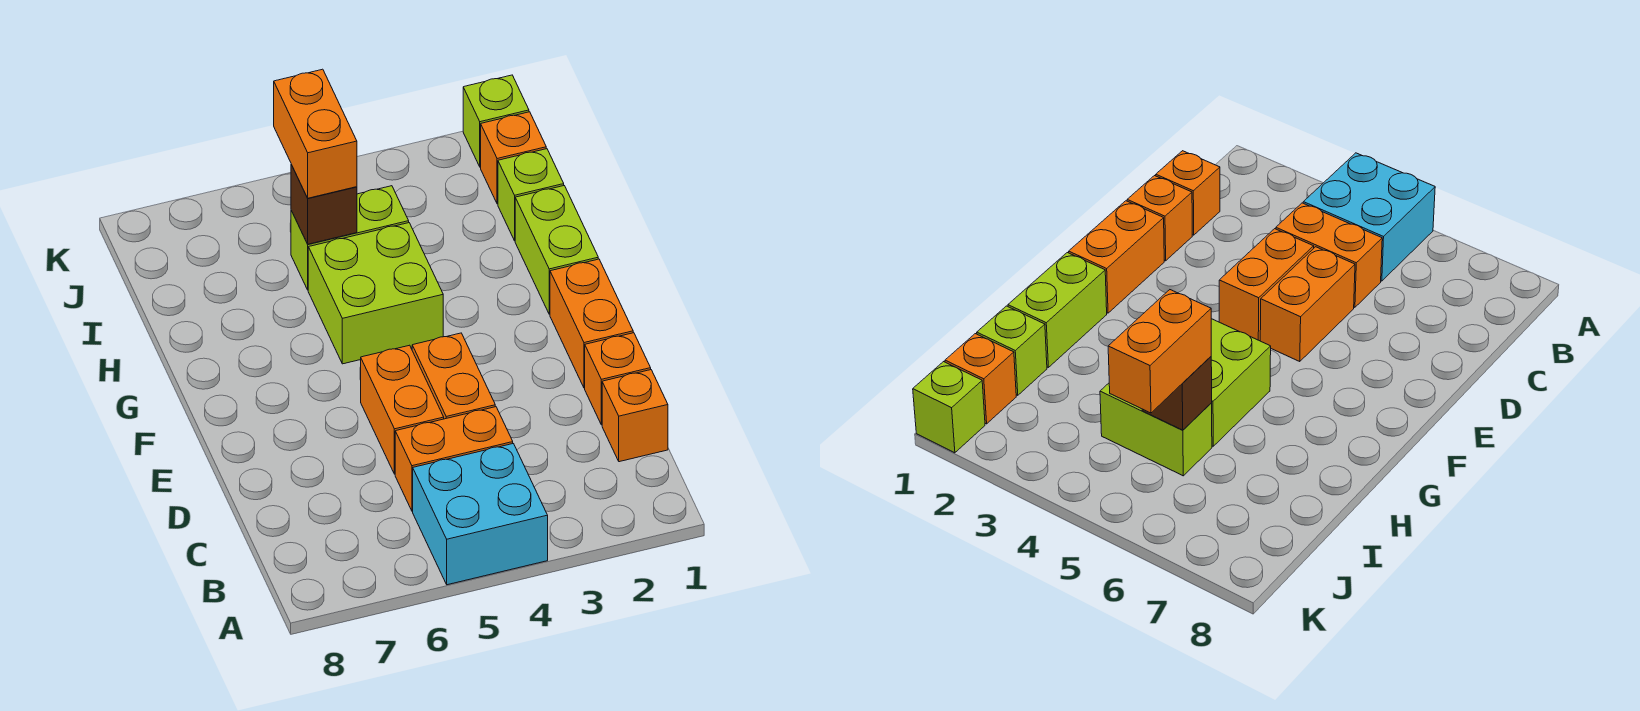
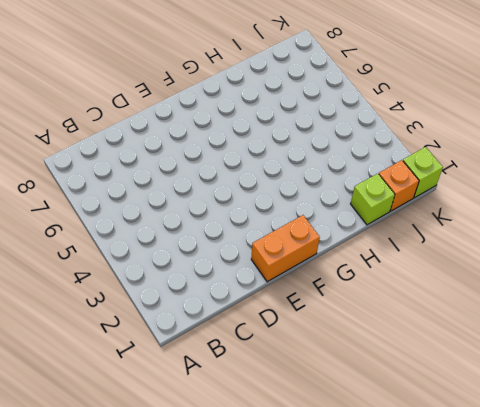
none -> cyan brick A4:B5 level 1
none -> orange brick C1 level 1
none -> orange brick C4:C5 level 1

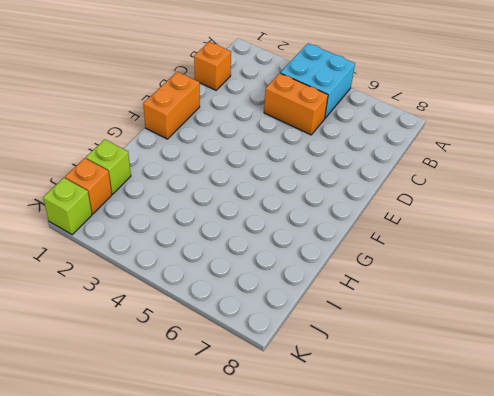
none -> orange brick D1 level 1
none -> orange brick D4:E4 level 1
none -> orange brick D5:E5 level 1

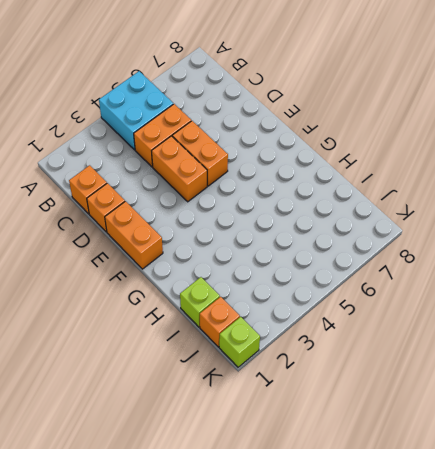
none -> lime brick G1:H1 level 1
none -> lime brick G4:H5 level 1
none -> lime brick I4:I5 level 1

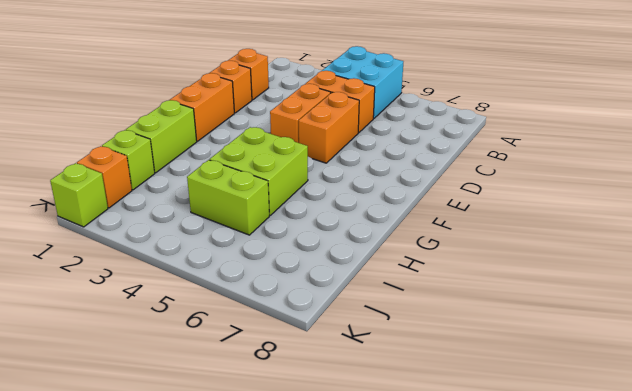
none -> brown brick I5 level 2
none -> orange brick I5:J5 level 3

